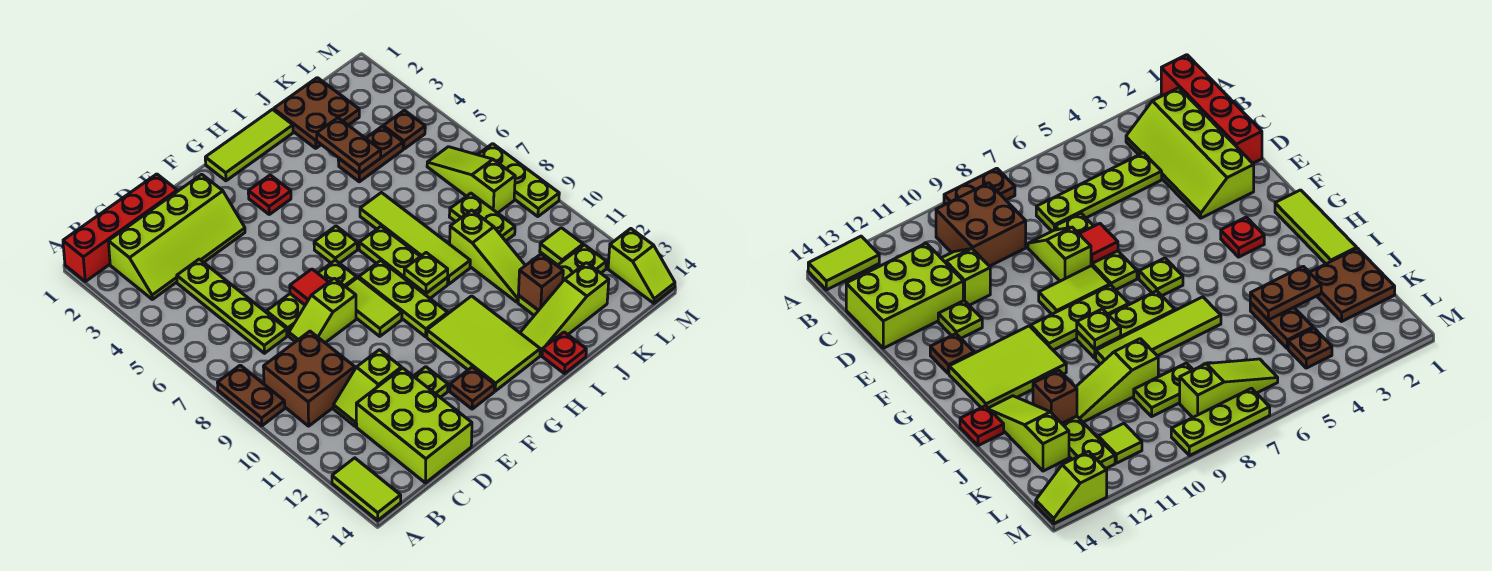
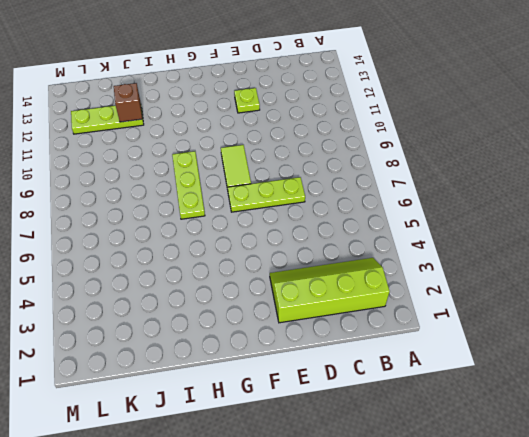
none -> red brick A1:D1 level 1
none -> brown plate A8:A9 level 1
none -> lime tile A13:A14 level 1
none -> brown brick B9:C10 level 1

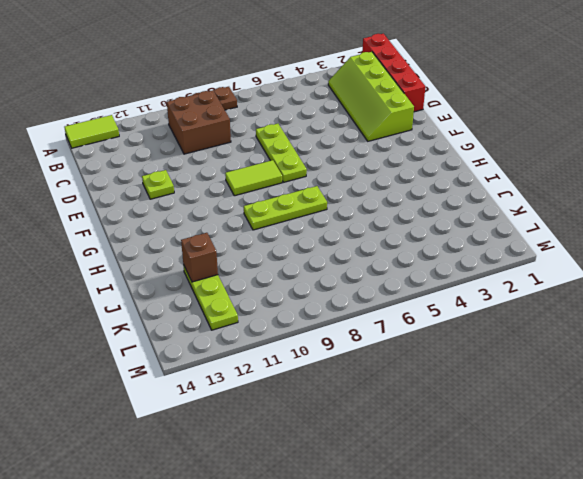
none -> lime plate C4:C7 level 1
none -> lime slope C11:D11 level 1 top D
none -> lime brick C12:D14 level 1
none -> lime slope D8:E8 level 1 top E

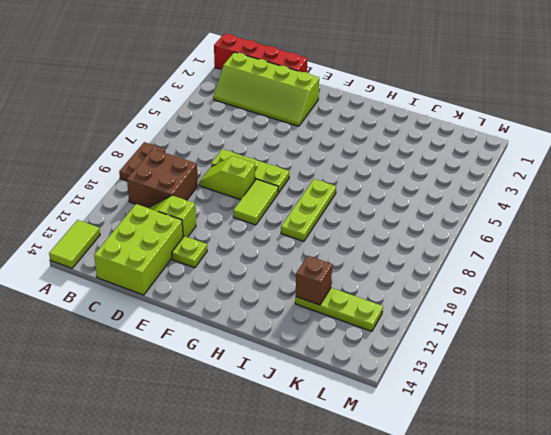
none -> lime plate C4:C7 level 1
none -> brown plate F13 level 1
none -> lime tile G1:I1 level 1
none -> red plate G3 level 1

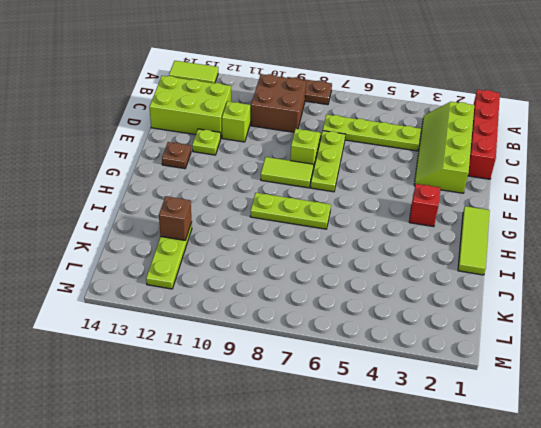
red brick G3 level 1 -> red plate G3 level 1
none -> lime plate G6 level 1
none -> lime plate G8:G10 level 1
none -> lime tile G11:H13 level 1
none -> lime tile I6:I9 level 1

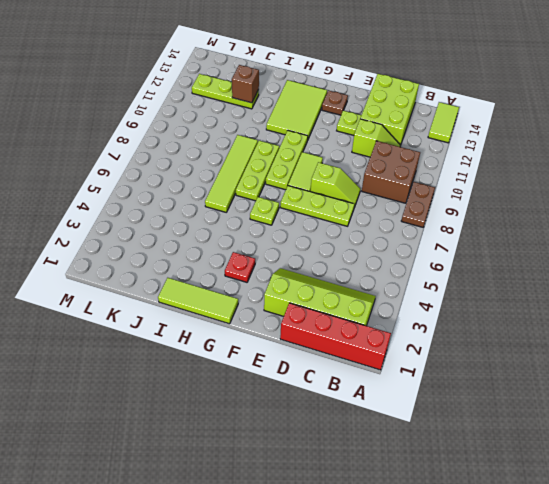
none -> lime plate C4:C7 level 1
none -> lime slope I13:K13 level 1 top K
none -> red plate I14 level 1
none -> brown plate J1:K2 level 1

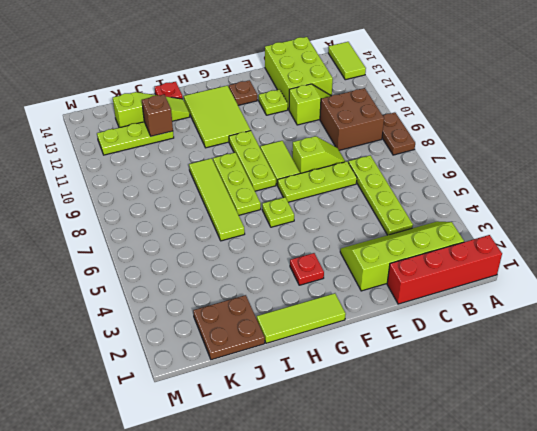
none -> brown plate J4:K4 level 1
none -> lime slope J9:J11 level 1 top 9
none -> lime plate K8:K9 level 1
none -> brown plate L4 level 1

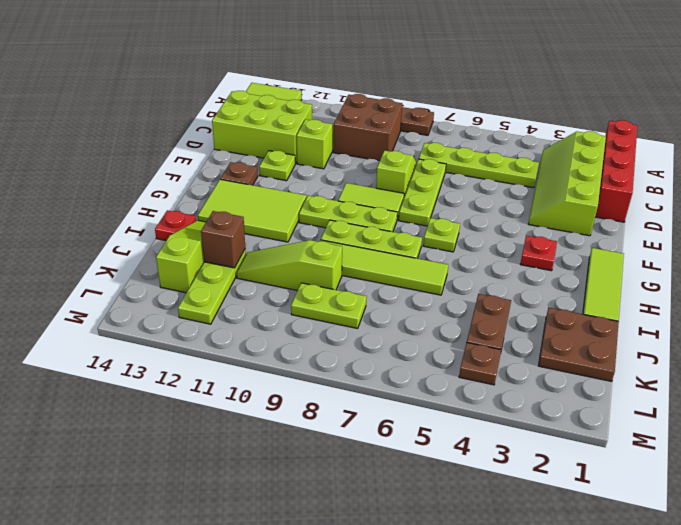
none -> lime slope L6:L8 level 1 top 8
none -> lime tile L11 level 1
none -> lime plate M7:M9 level 1
none -> lime slope M13:M14 level 1 top 13

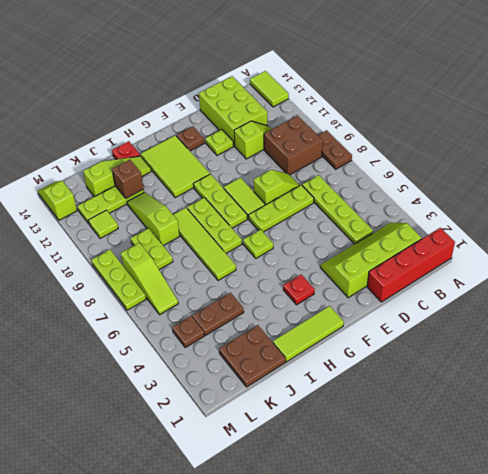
none -> red tile E7 level 2
none -> lime plate H9 level 2
none -> brown plate J3:J4 level 2

